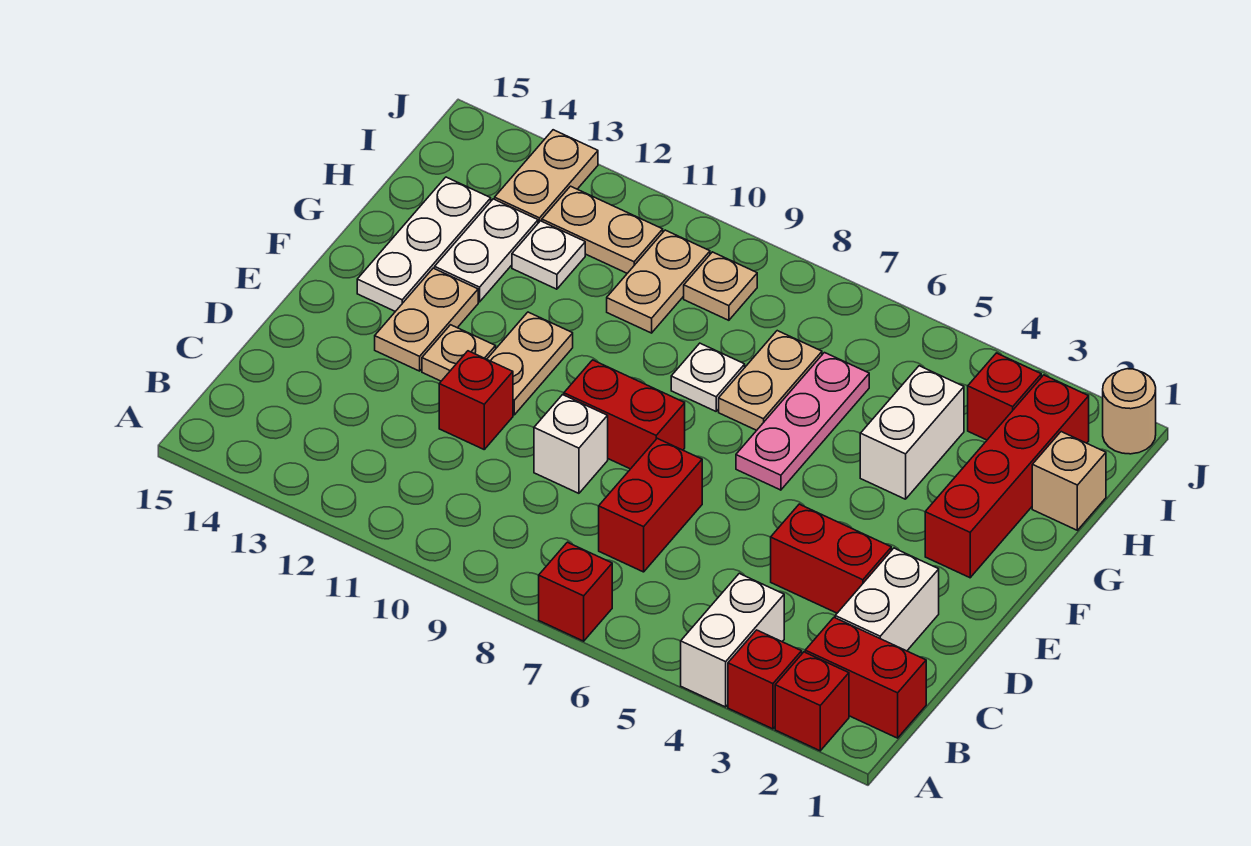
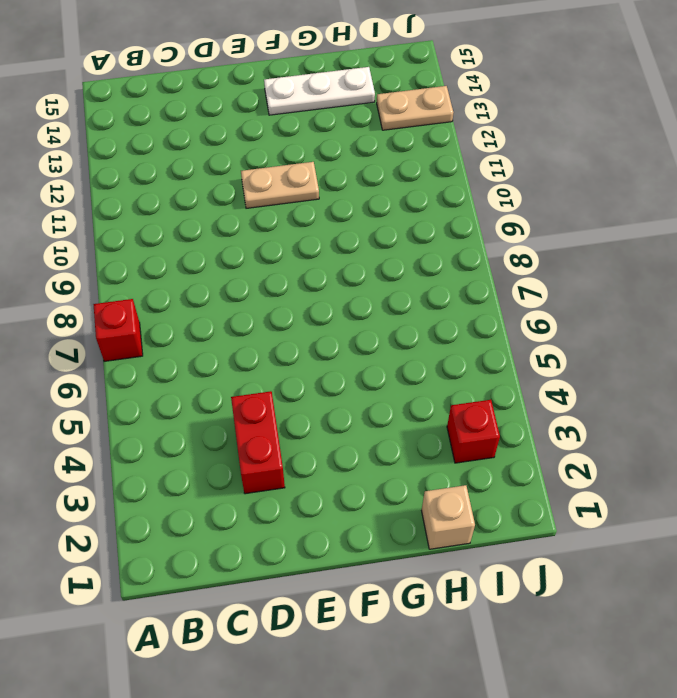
none -> red brick A2 level 1
none -> red brick A3 level 1
none -> white brick A4:B4 level 1

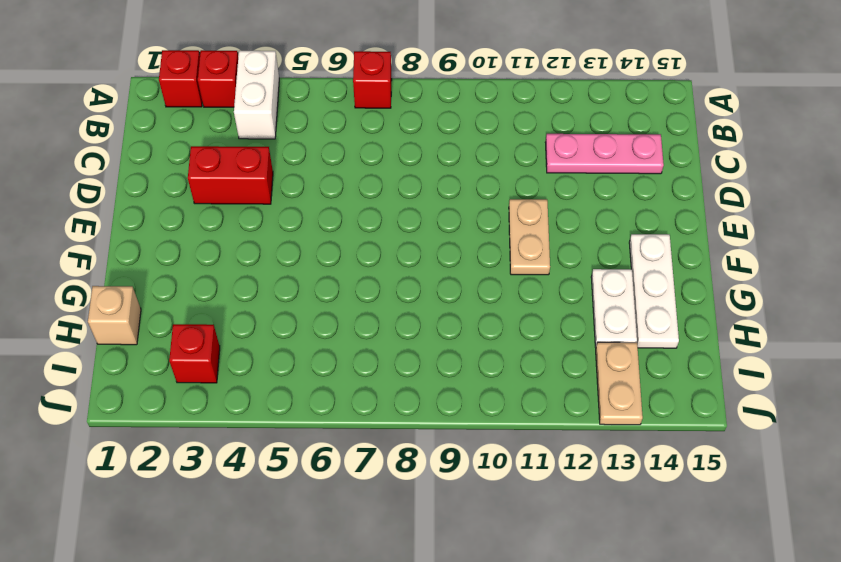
pink plate C12:C14 level 1 -> pink plate F6:H6 level 1
none -> red brick B1:B2 level 1
none -> white brick C2:D2 level 1
none -> red brick C7:D7 level 1

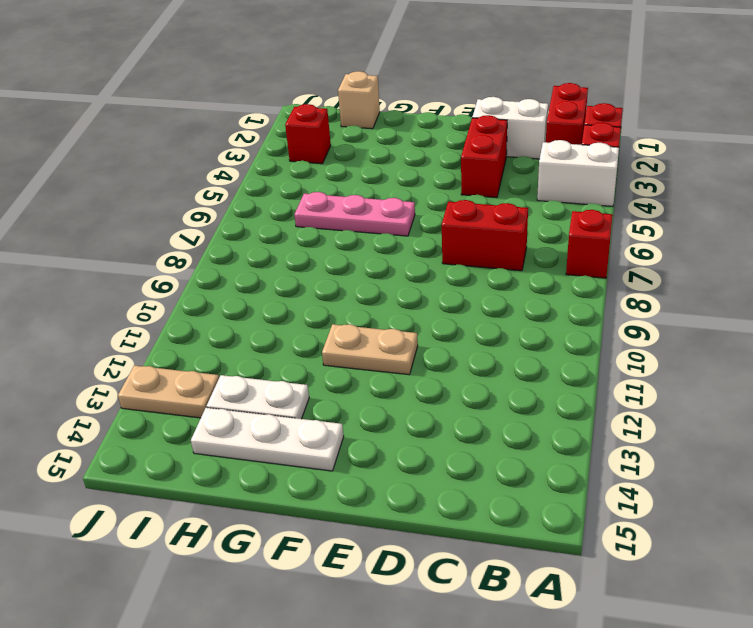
none -> white brick D9 level 1
none -> red brick D11 level 1
none -> red brick E8:E9 level 1

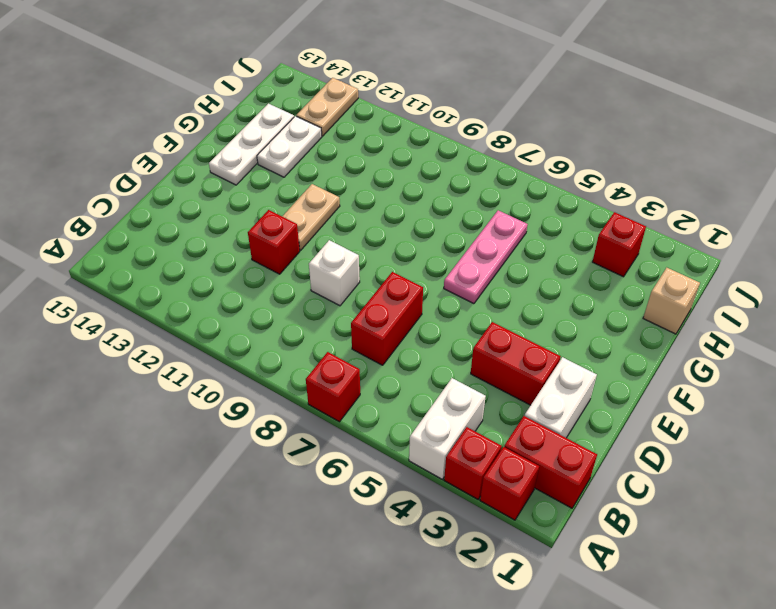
none -> red brick E8:E9 level 1
none -> tan plate E12 level 1
none -> tan plate E13:F13 level 1

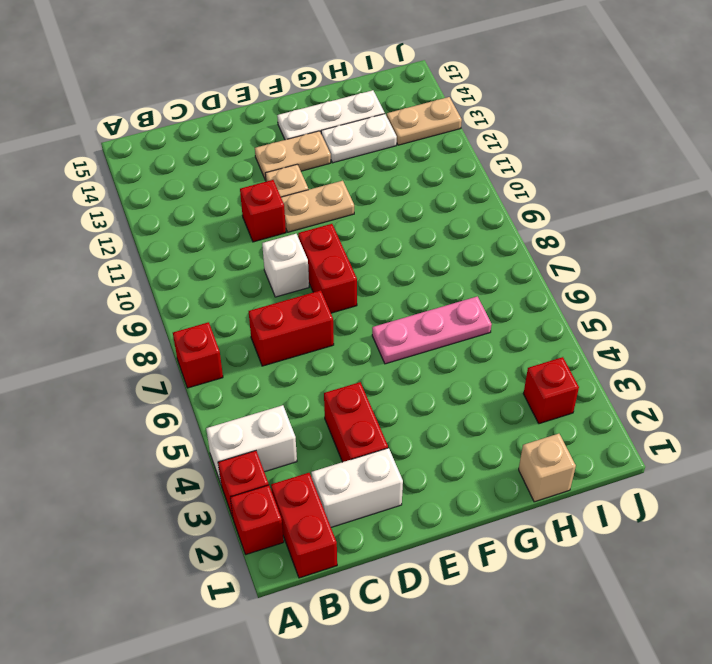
none -> red brick F2:I2 level 1
none -> white brick G4:H4 level 1
none -> tan plate G7:H7 level 1

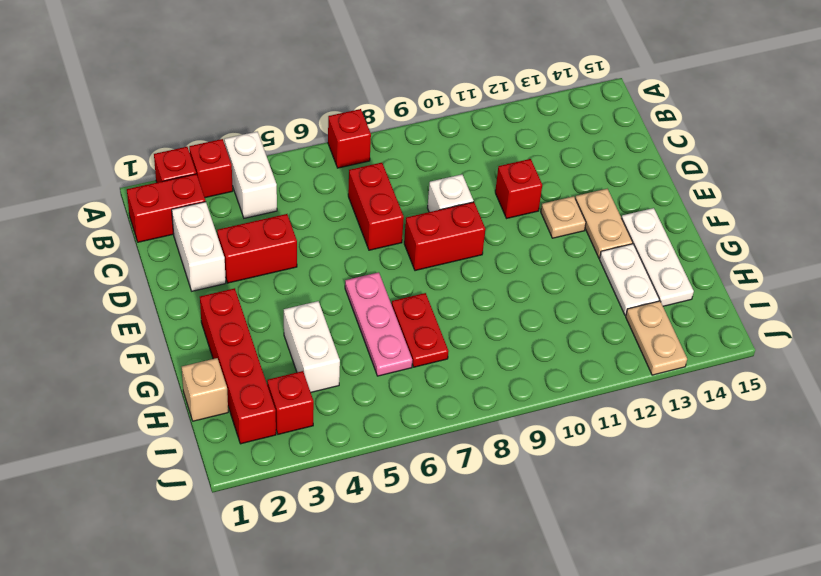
red plate G7:H7 level 1 -> tan plate G7:H7 level 1
none -> tan plate E11:F11 level 1
none -> white plate G8 level 1
none -> tan plate H10:I10 level 1

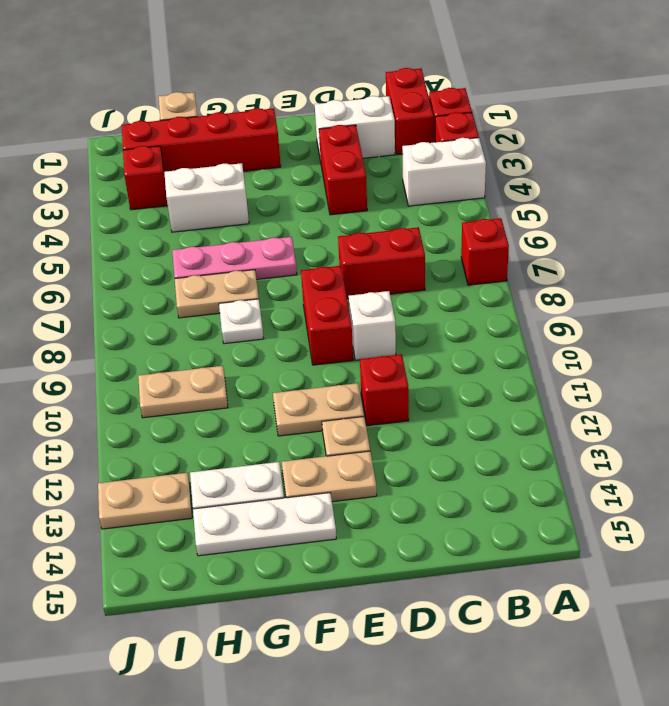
none -> white plate H12 level 1
none -> tan plate I9 level 1
none -> tan plate I11:I12 level 1

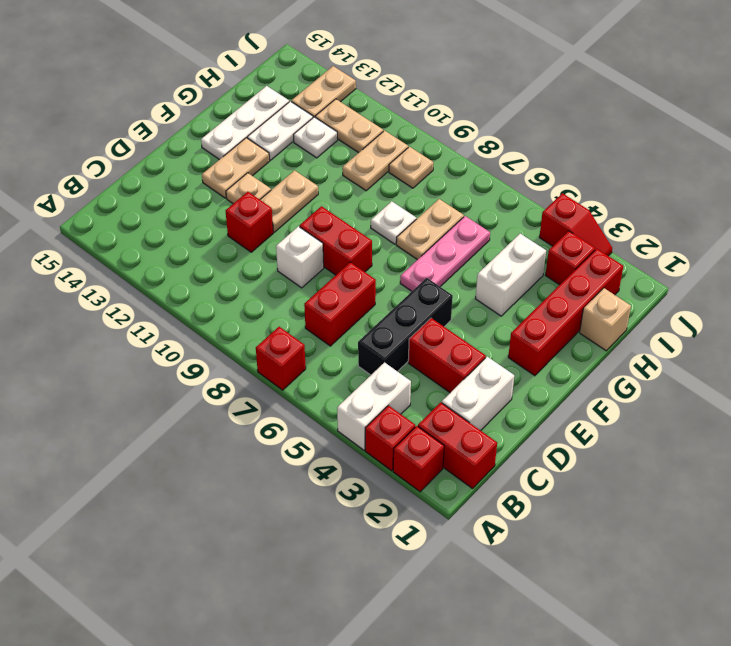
black brick C5:E5 level 1 -> none
red slope J3:J4 level 1 top 4 -> none
none -> tan round brick J1 level 1

